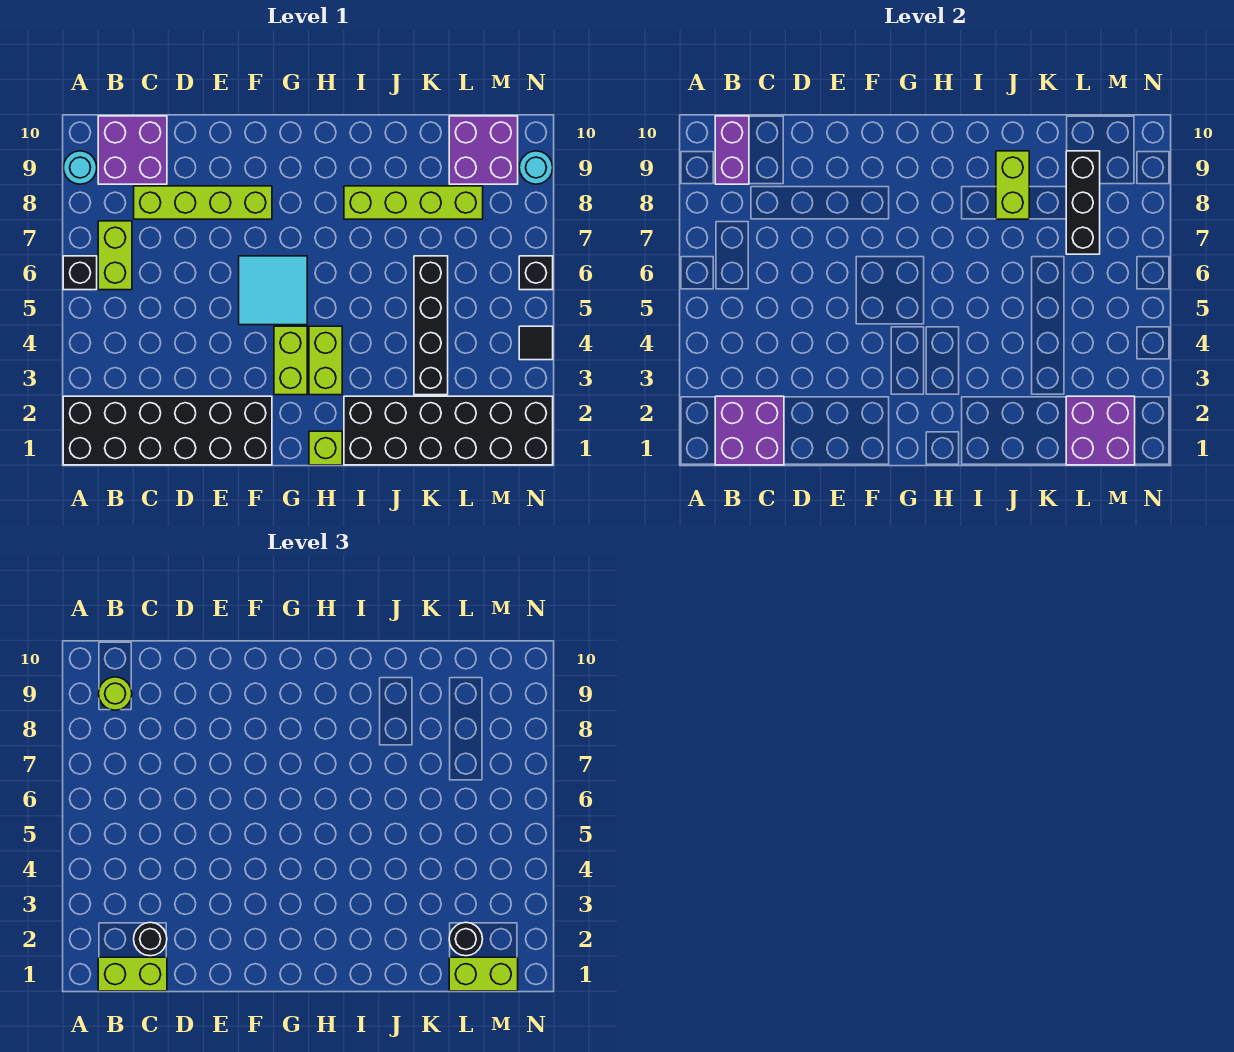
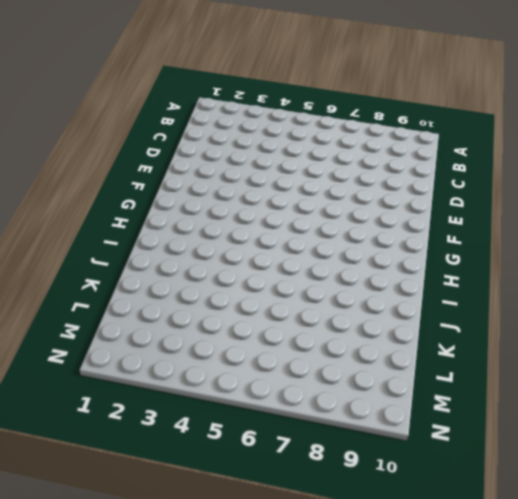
none -> black brick A1:F2 level 1
none -> black brick A6 level 1
none -> cyan round brick A9 level 1

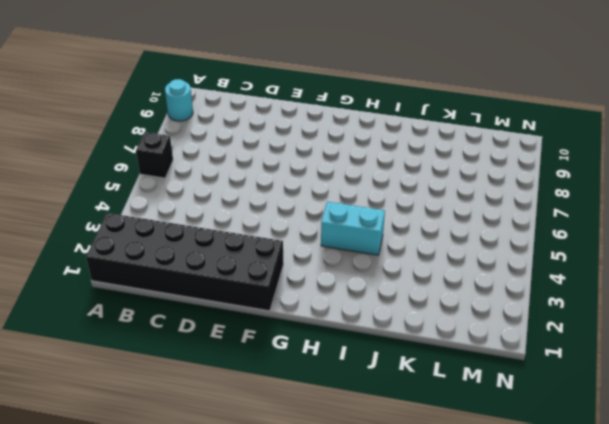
cyan brick H4:I4 level 1 -> lime brick H3:H4 level 1
none -> lime brick B6:B7 level 1
none -> purple brick B9:C10 level 1
none -> lime brick C8:F8 level 1

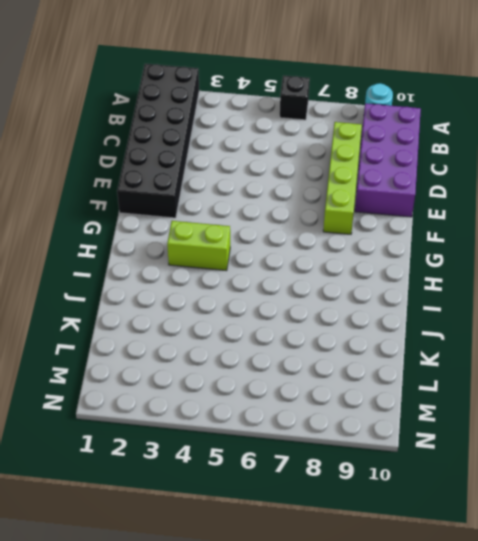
purple brick B9:E10 level 1 -> purple brick B9:C10 level 1
none -> lime brick B6:B7 level 1
none -> cyan tile F5:G6 level 1
none -> lime brick G3:G4 level 1

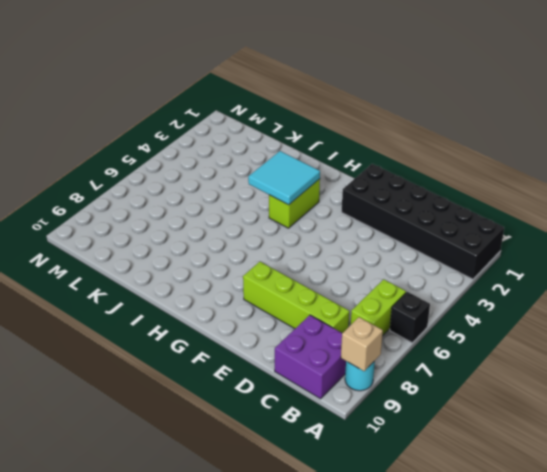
tan brick A9 level 2 -> none
cyan tile H3:I4 level 2 -> cyan tile F5:G6 level 1
none -> lime brick G3:G4 level 1
none -> lime brick H1 level 1
none -> black brick I1:N2 level 1

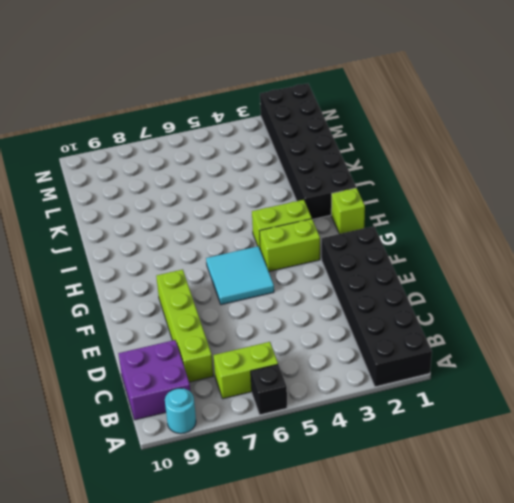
none -> lime brick I8:L8 level 1
none -> black brick K3:K6 level 1
none -> purple brick L9:M10 level 1

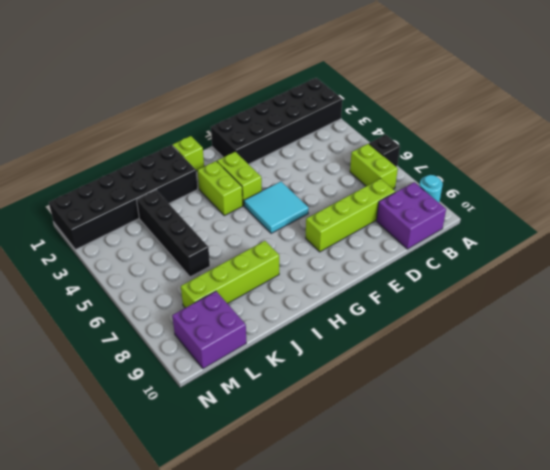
none -> black tile N4 level 1
none -> black brick N6 level 1
none -> cyan round brick N9 level 1

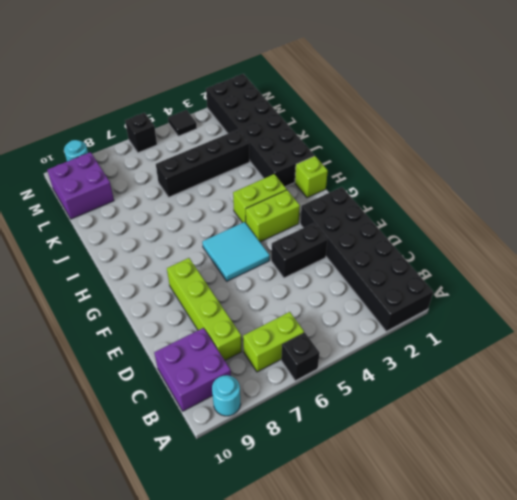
black brick E3:E4 level 1 -> none
none -> lime brick I8:L8 level 1
none -> purple brick B1:C2 level 2
none -> purple brick B9:B10 level 2

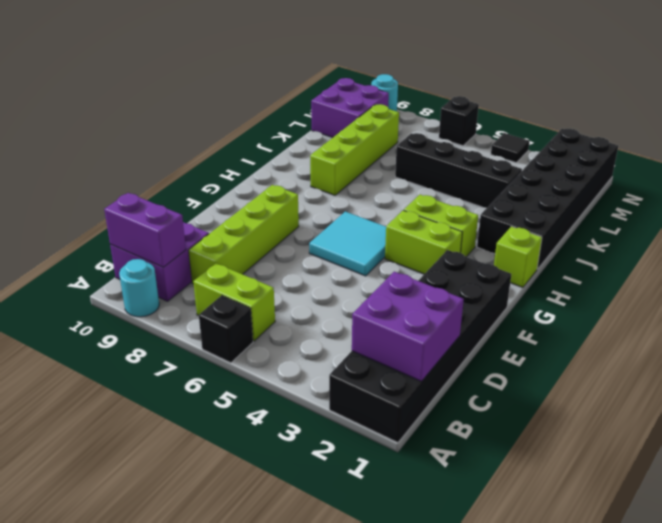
none -> lime brick J8:J9 level 2
none -> purple brick L1:M2 level 2
none -> black brick L7:L9 level 2

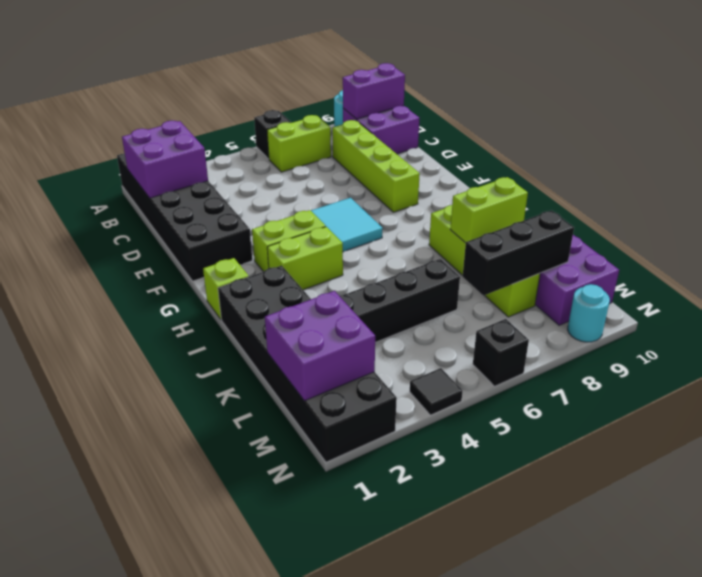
none -> lime brick B1:C1 level 3
none -> lime round brick B9 level 3
none -> black round brick C2 level 3

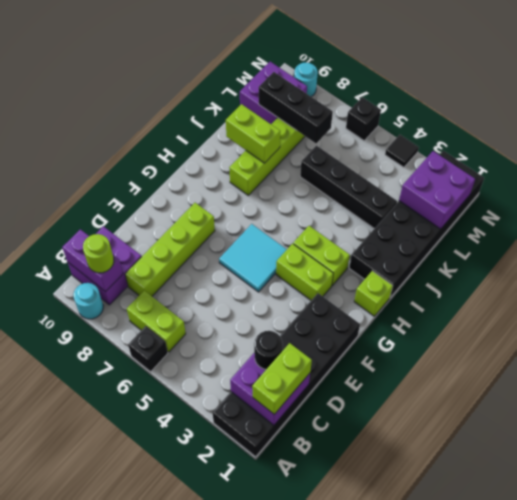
none -> lime brick L1:M1 level 3
none -> black round brick L2 level 3

